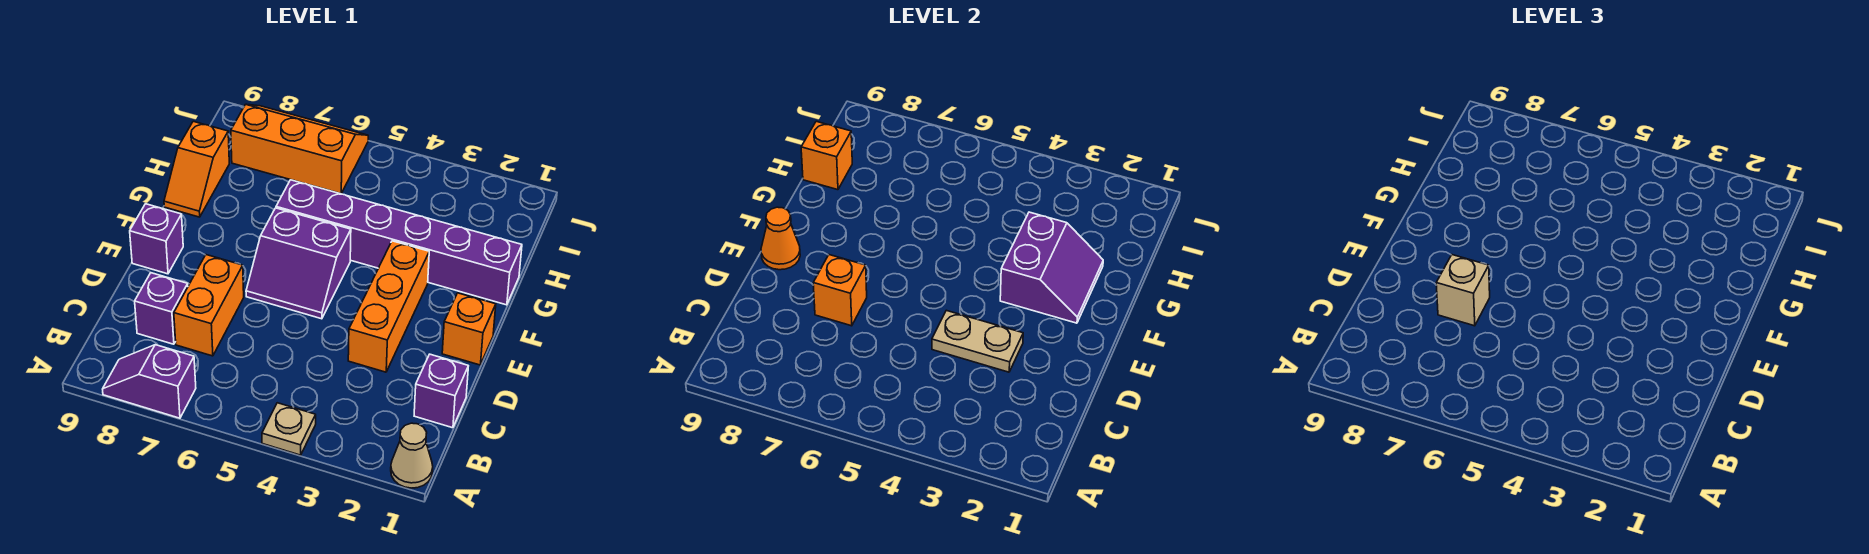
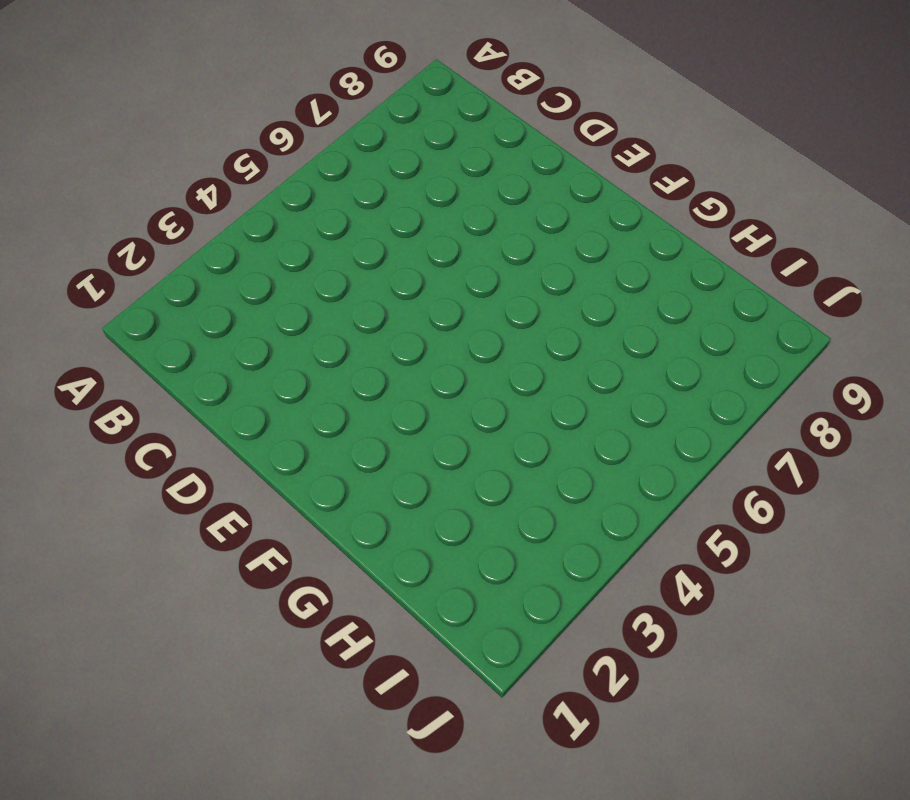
none -> tan cone A1 level 1
none -> tan plate A4 level 1
none -> purple slope A7:A8 level 1 top 7

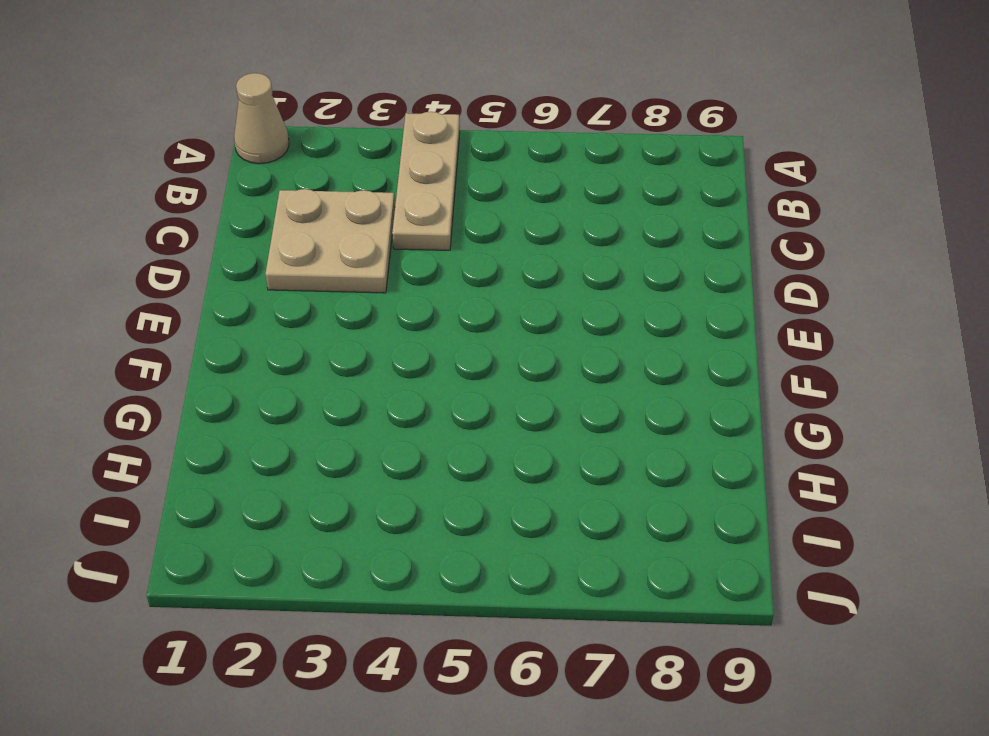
tan plate A4:C4 level 1 -> tan plate A4 level 1
tan plate C2:D3 level 1 -> orange brick D3:F3 level 1
none -> purple slope A7:A8 level 1 top 7
none -> purple brick C1 level 1
none -> orange brick C7:D7 level 1

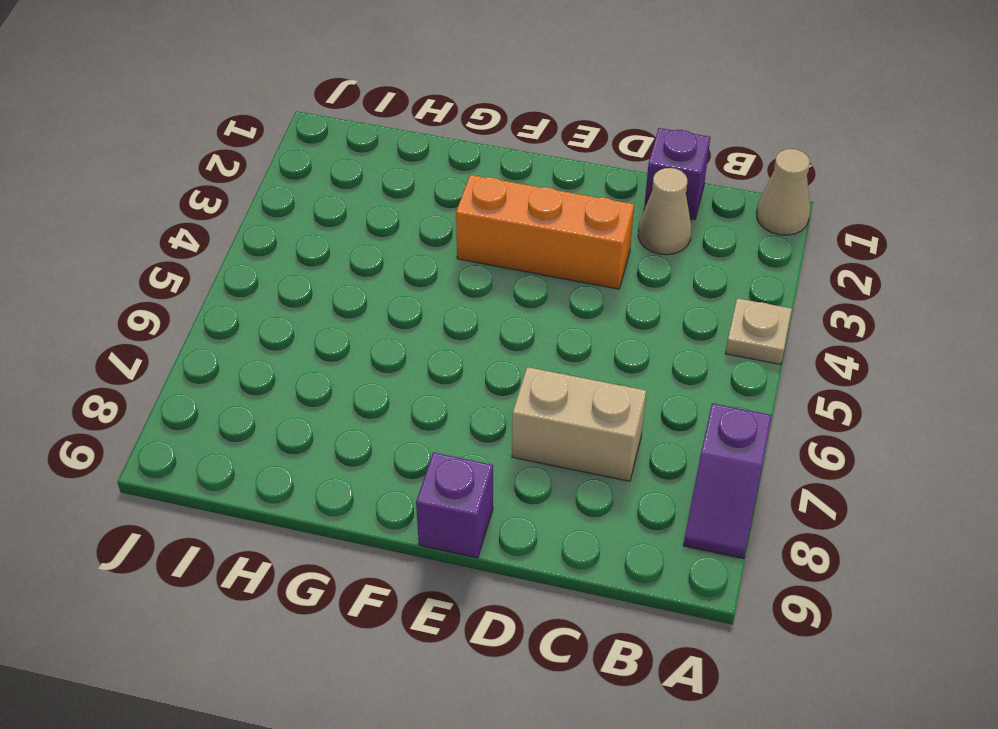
tan cone C2 level 1 -> none
tan brick C7:D7 level 1 -> orange brick C7:D7 level 1
none -> purple brick C8 level 1
none -> orange brick E1 level 1
none -> purple slope E5:F6 level 1 top F

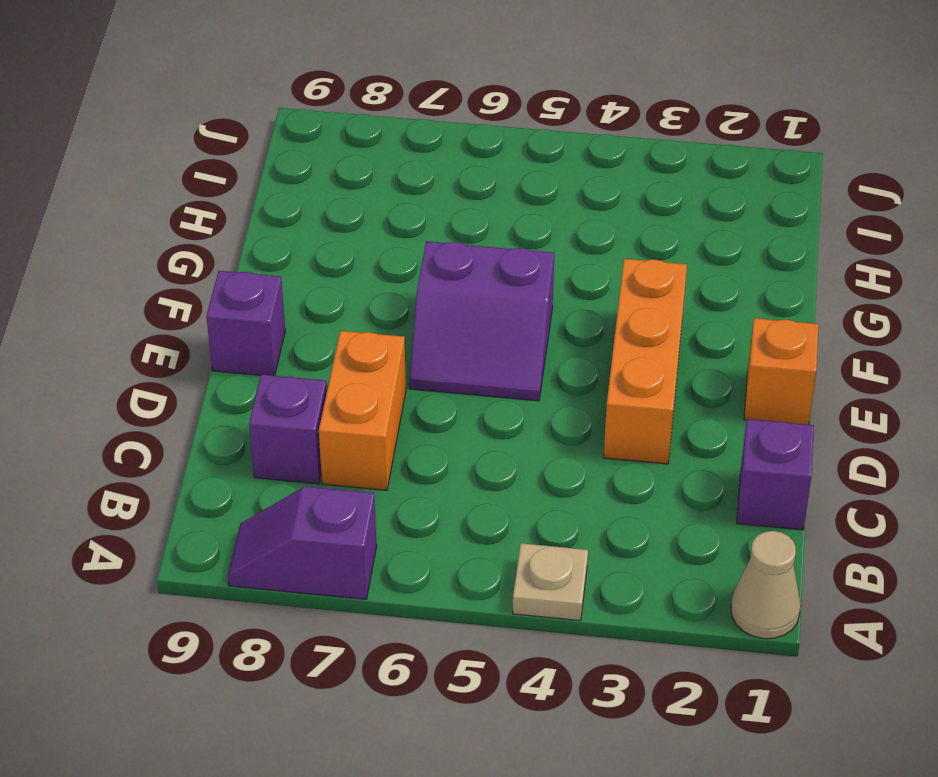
none -> purple brick G1:G6 level 1
none -> orange slope G9:H9 level 1 top H
none -> orange slope I6:J8 level 1 top I

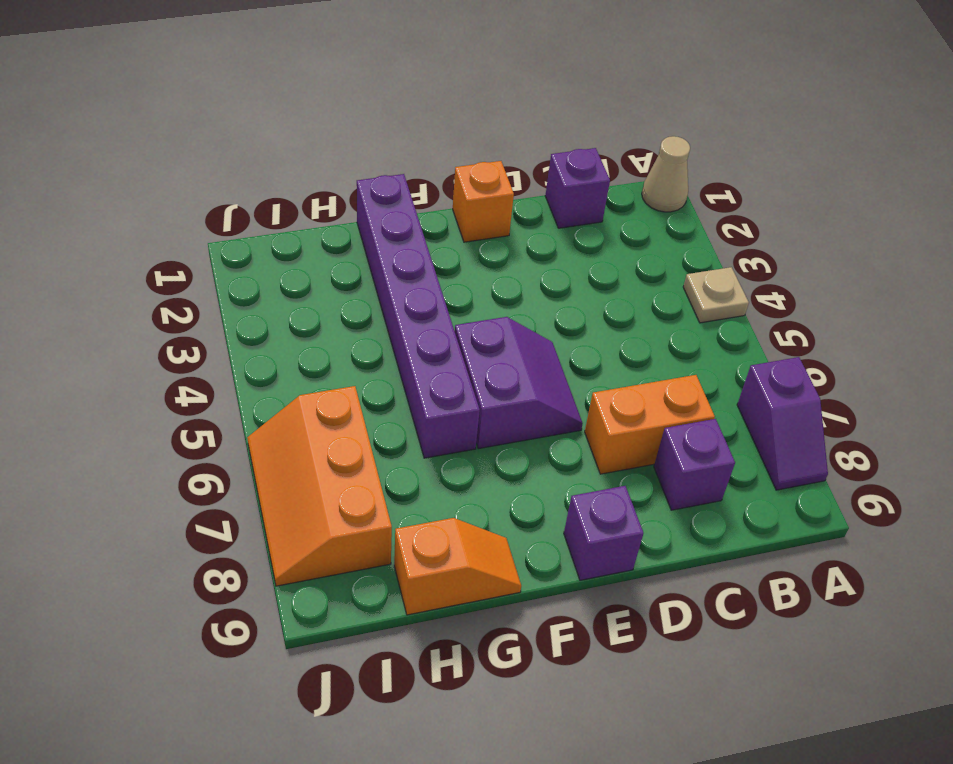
none -> orange brick D3:F3 level 1
none -> tan plate D3:D4 level 2
none -> orange brick D7 level 2

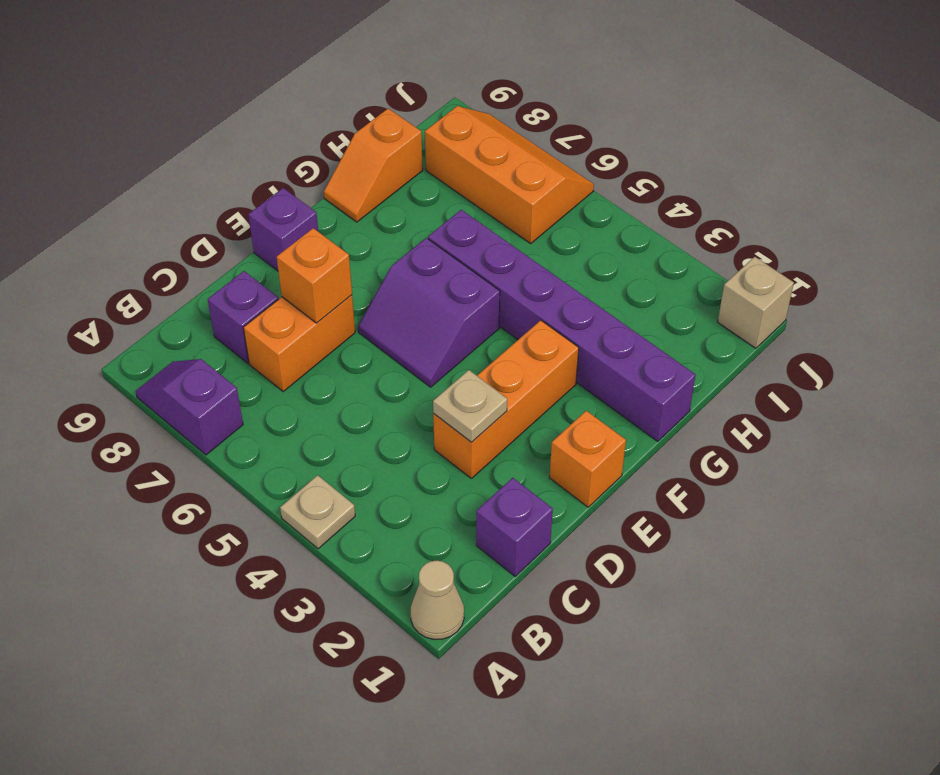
tan plate D3 level 2 -> tan plate D3:D4 level 2
tan brick J1 level 1 -> tan brick D7 level 3
none -> orange cone E9 level 2
none -> purple slope F2:G3 level 2 top 3
none -> orange brick H9 level 2

